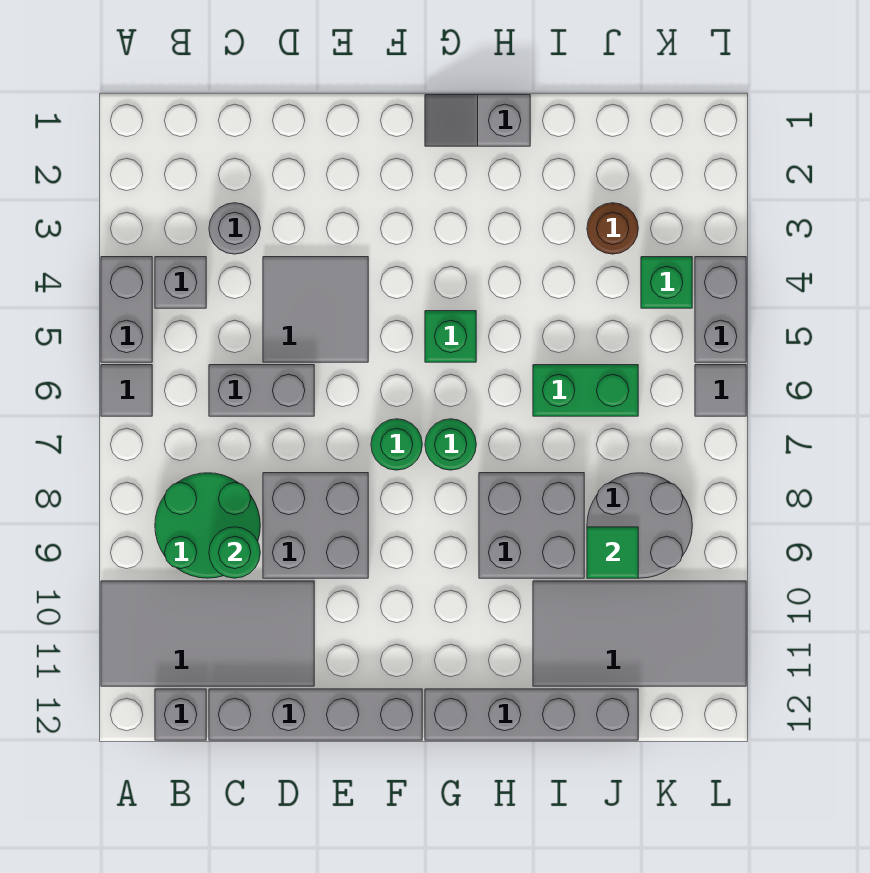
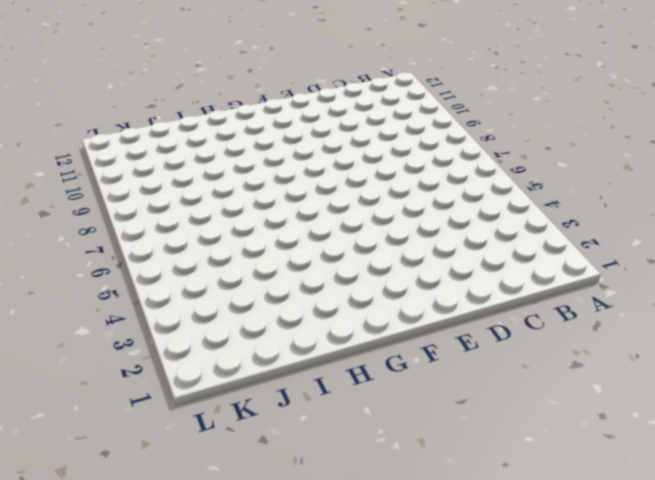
none -> grey brick A4:A5 level 1
none -> grey tile A6 level 1
none -> grey tile A10:D11 level 1

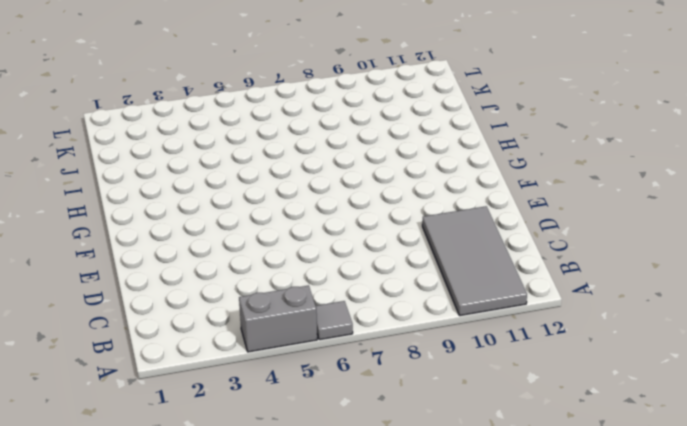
none -> grey brick B4 level 1
none -> green round brick B8:C9 level 1
none -> grey brick B12 level 1

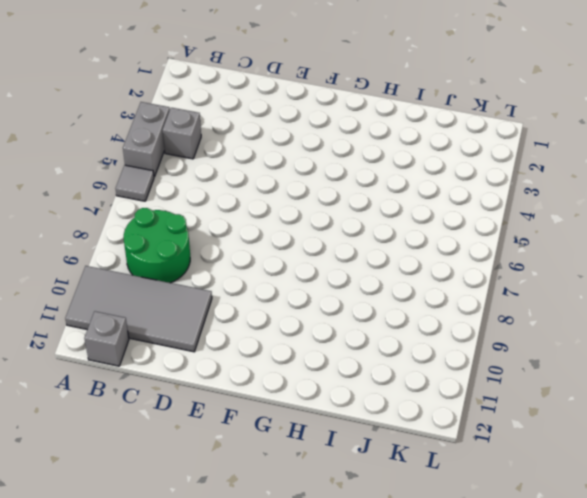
none -> grey round brick C3 level 1
none -> grey brick C6:D6 level 1
none -> grey brick C12:F12 level 1

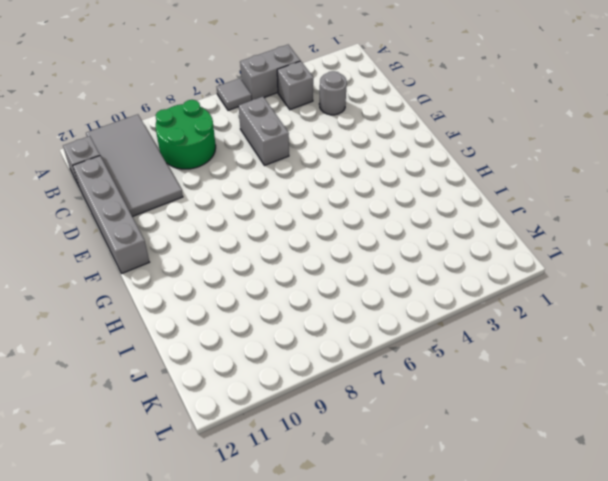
none -> grey tile D4:E5 level 1
none -> grey brick D8:E9 level 1
none -> green round brick F7 level 1

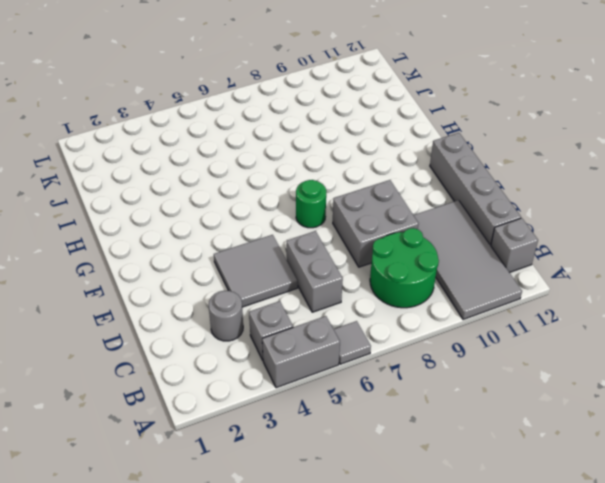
none -> grey slope G1:H1 level 1 top H
none -> green brick G5 level 1
none -> green round brick G7 level 1

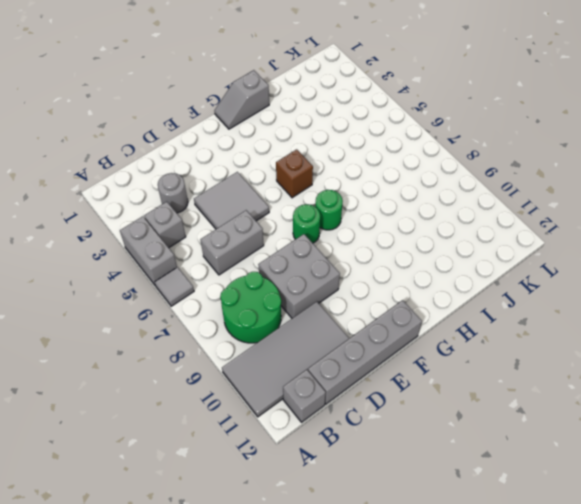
brown brick G5 level 1 -> green brick G5 level 1
none -> grey brick G12:J12 level 1
none -> grey brick H8:I9 level 1
none -> green brick I6:J6 level 1

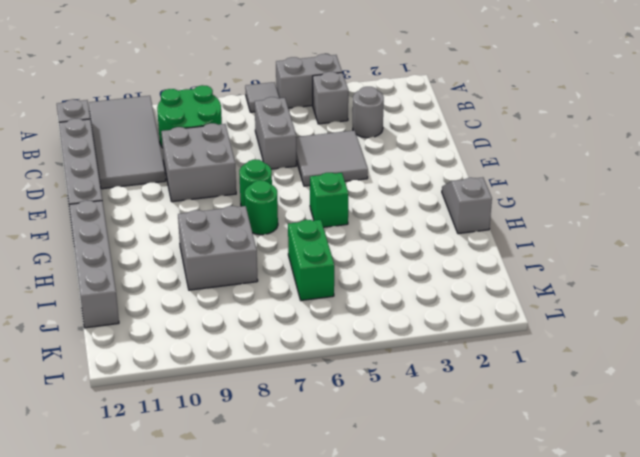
none -> grey tile I10:L11 level 1
none -> brown round brick J3 level 1
none -> grey round brick J8:K9 level 1

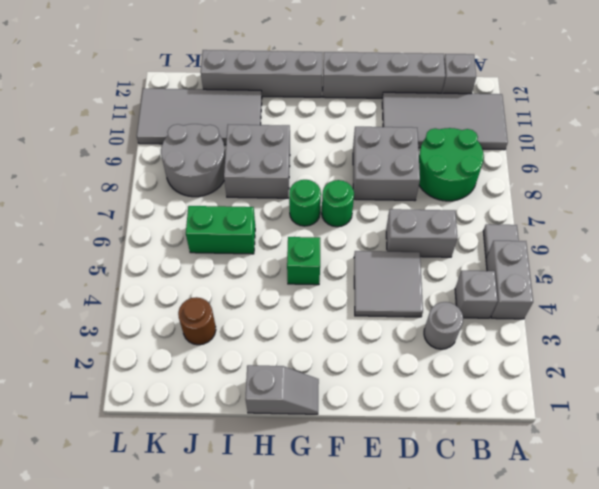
none -> green brick K4 level 1
none -> grey brick L4:L5 level 1
none -> grey tile L6 level 1

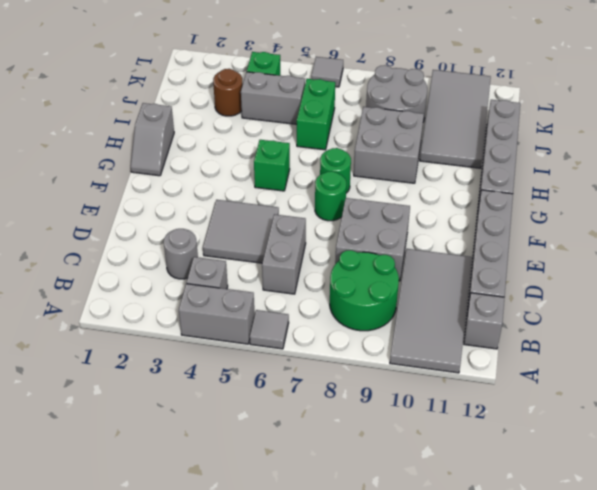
grey brick J4:J5 level 1 -> grey brick L4:L5 level 1
none -> green round brick C9 level 2
none -> green tile J9 level 2

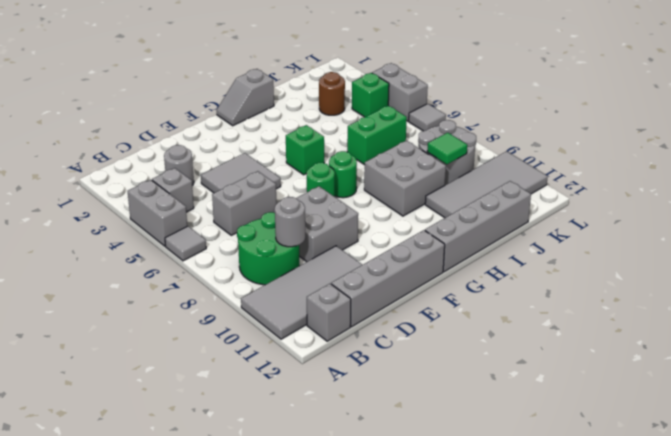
grey round brick C9 level 2 -> green round brick C9 level 2

